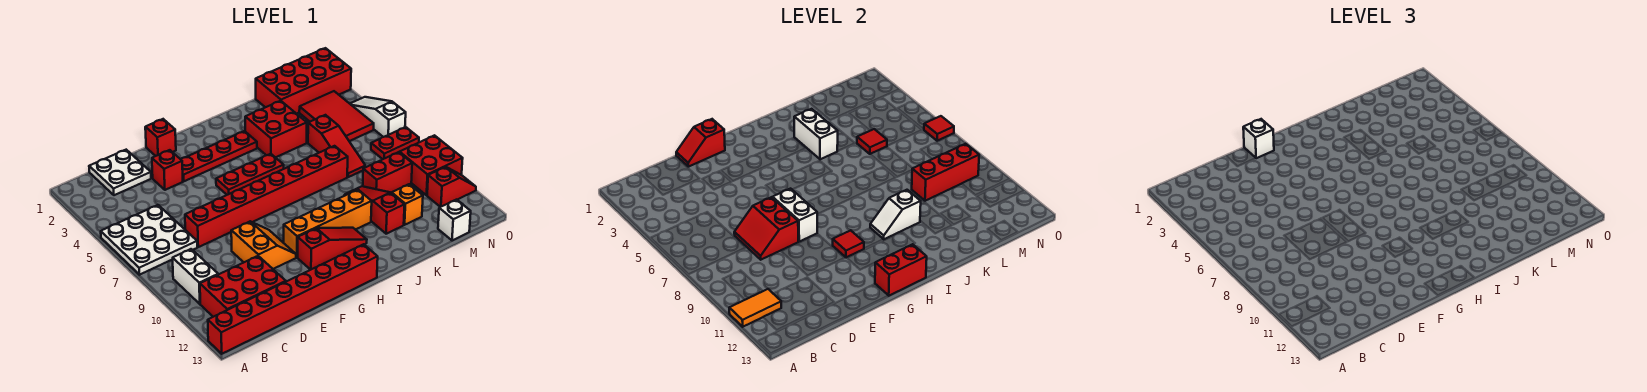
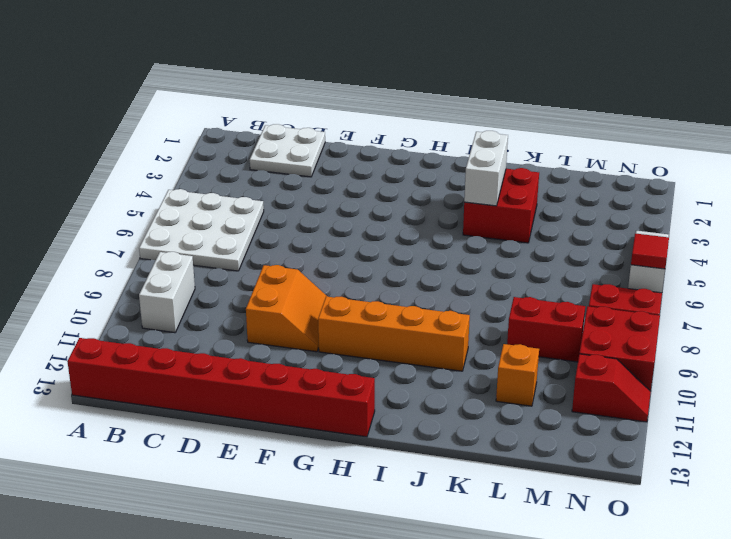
none -> red brick B11:D12 level 1
none -> red brick D7:K7 level 1
none -> red brick E3 level 1
none -> red brick F1 level 1

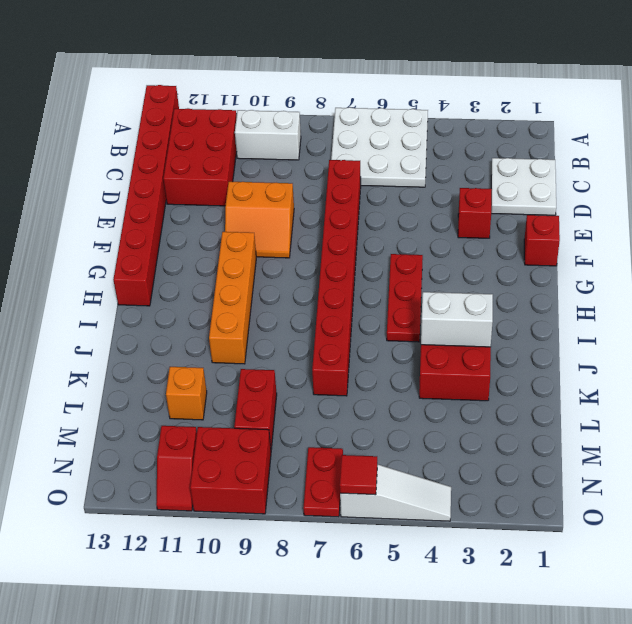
none -> red plate F3:I3 level 1
none -> red slope G11:I11 level 1 top G
none -> red slope K9:K11 level 1 top 11
none -> red brick L1:O2 level 1

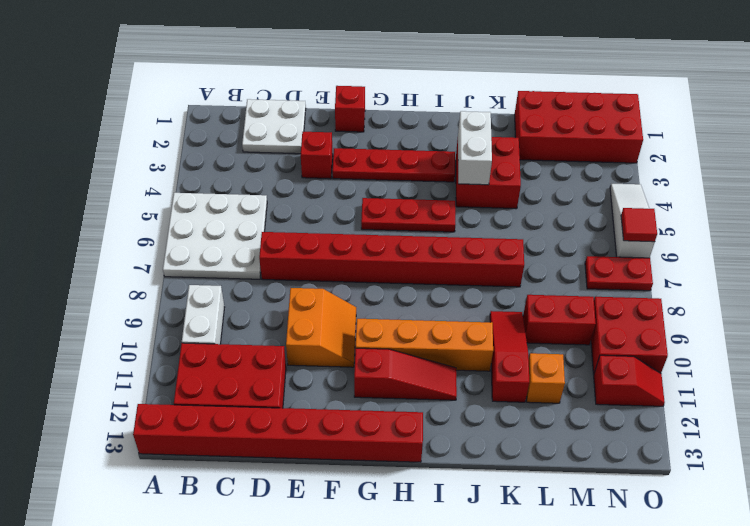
none -> red slope L5:L7 level 1 top 5
none -> red tile M3:N5 level 1
none -> white brick M13 level 1
none -> orange tile A11:B11 level 2

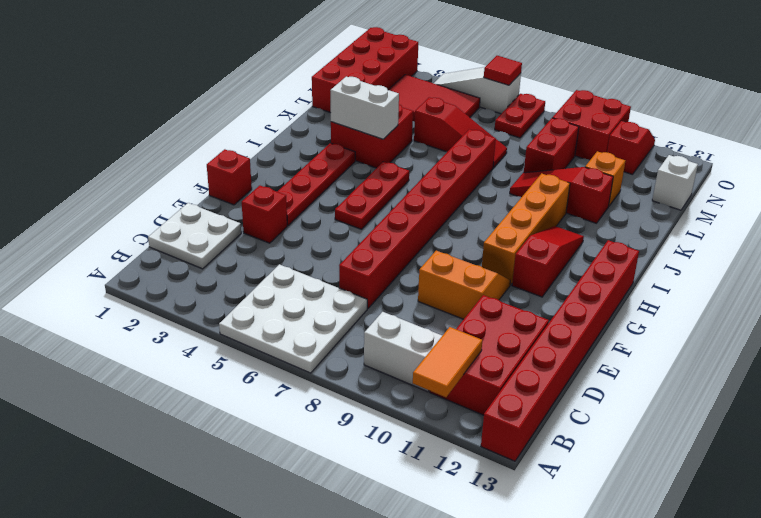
none -> red slope D7:E8 level 2 top E
none -> red slope E1:F1 level 2 top F
none -> white brick F7:F8 level 2
none -> red tile G10 level 2

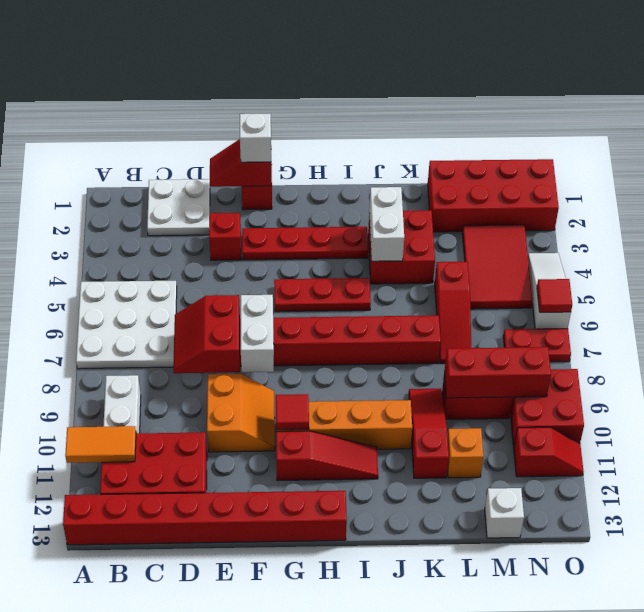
none -> red brick G13:H13 level 2
none -> white slope I10:J10 level 2 top J
none -> red tile L5 level 2

